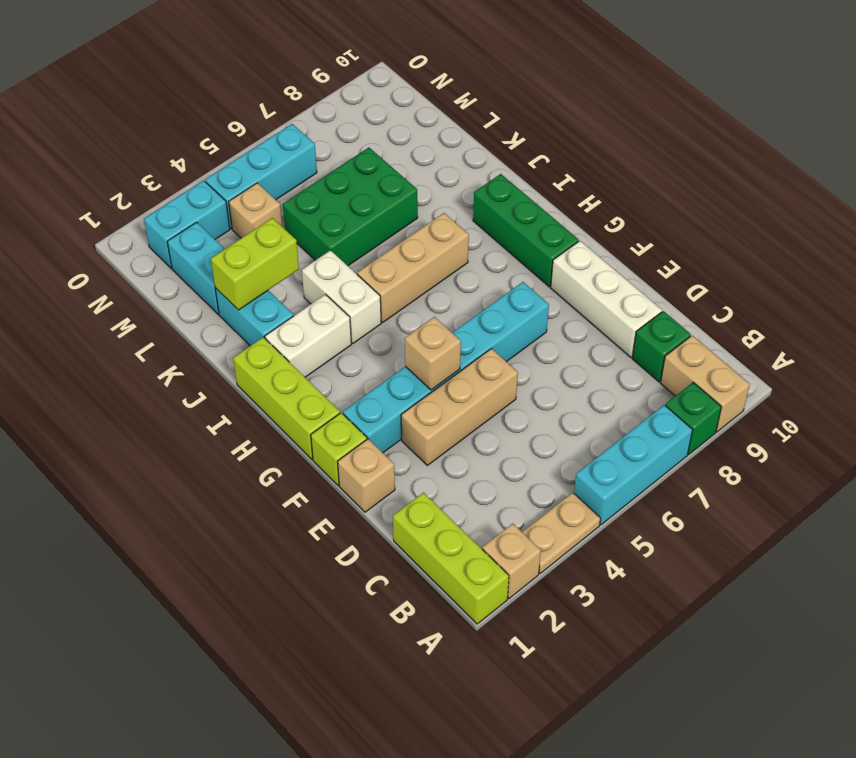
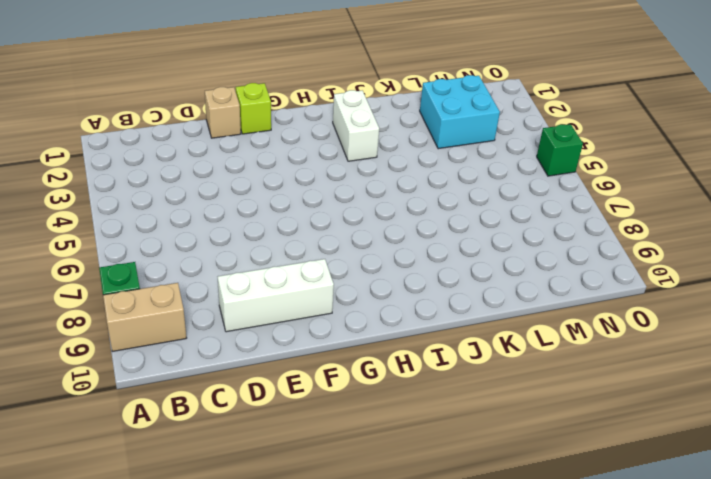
cyan brick L2:M3 level 1 -> cyan brick L2:M2 level 1
green brick O5 level 1 -> green brick C9 level 1
none -> lime brick A1:C1 level 1
none -> tan brick A2 level 1
none -> tan plate A3:A4 level 1

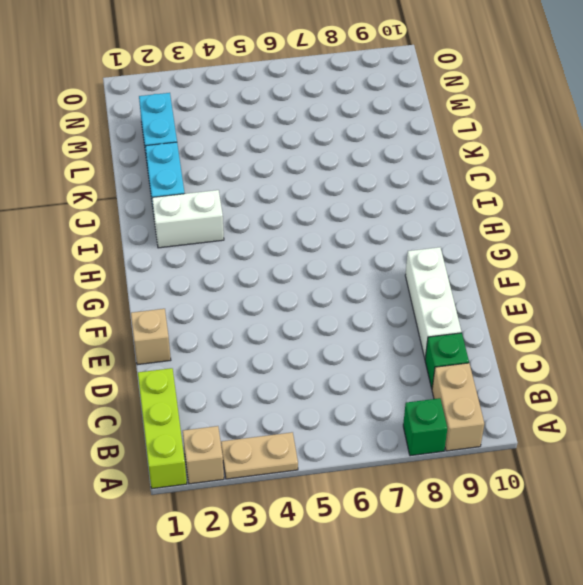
none -> cyan brick A5:A7 level 1
none -> tan brick E3:E5 level 1
none -> lime brick F1 level 1

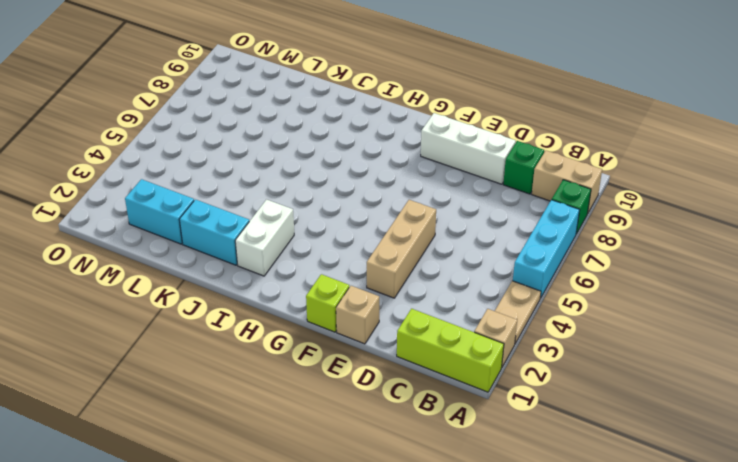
none -> cyan brick F2:F7 level 1
none -> lime brick G1:I1 level 1
none -> green brick G9:I9 level 1

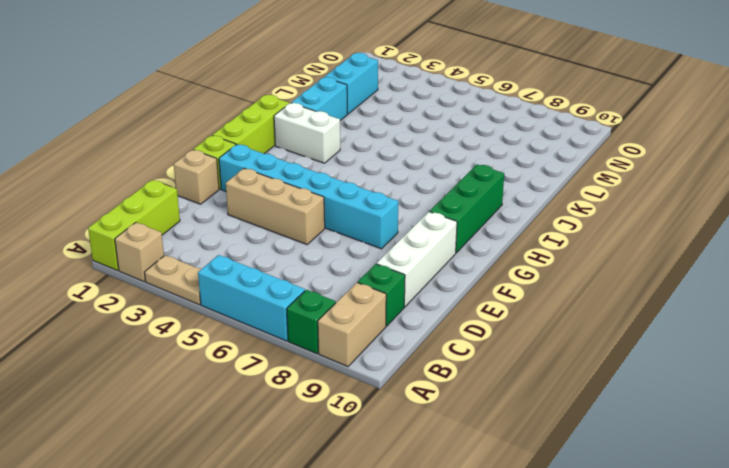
none -> white brick I4:J4 level 1
none -> tan brick I5:I7 level 1
none -> green brick K5:L7 level 1

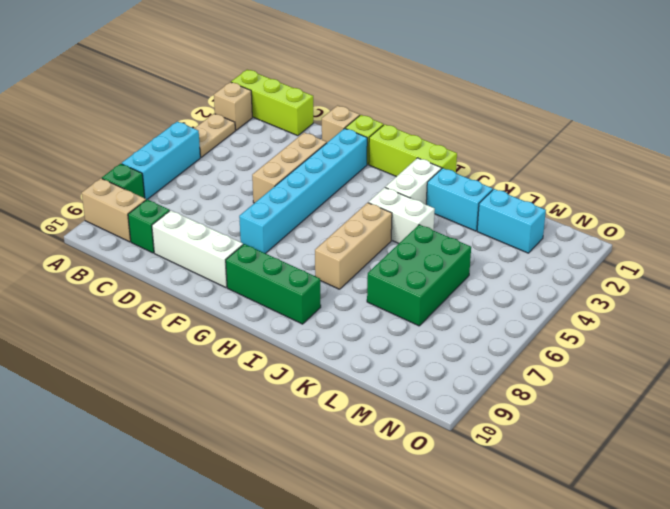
none -> tan brick M4 level 1
none -> cyan brick N2:N3 level 1
none -> cyan brick N4:N6 level 1

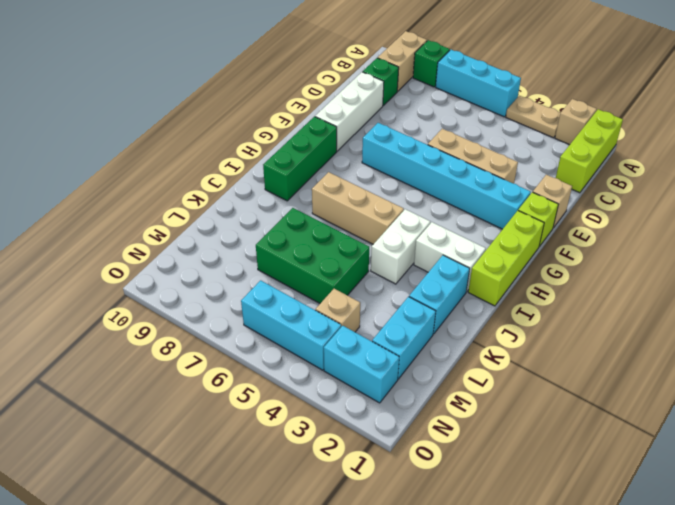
none -> tan brick F4 level 2
none -> lime brick K2:K3 level 2

